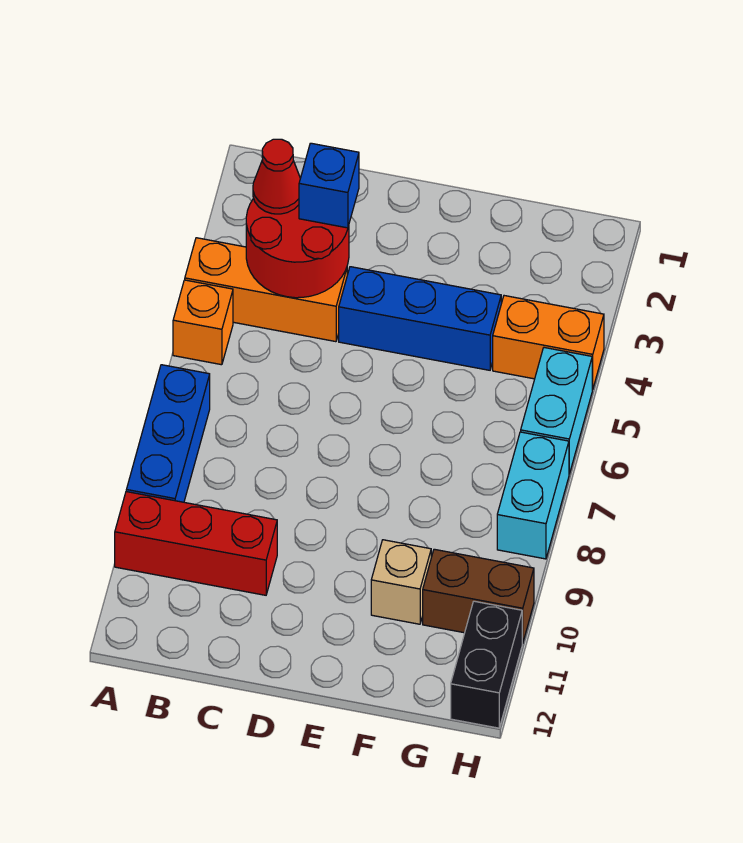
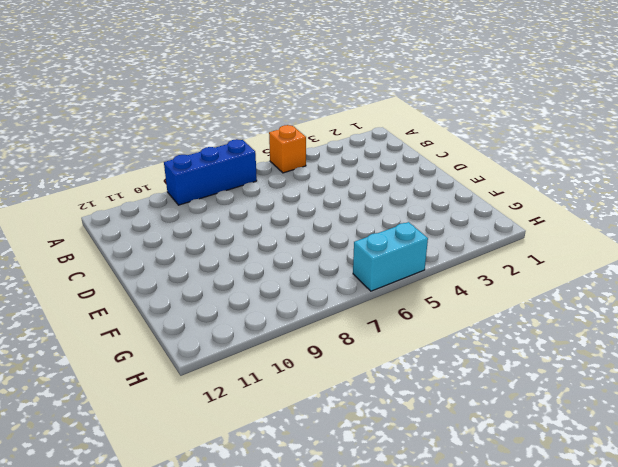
none -> orange brick A4:C4 level 1
none -> red brick A10:C10 level 1
none -> blue brick D4:F4 level 1

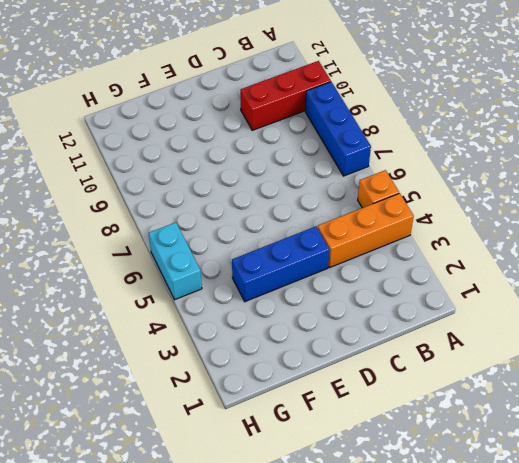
none -> tan brick F10 level 1
none -> orange brick G4:H4 level 1
none -> brown brick G10:H10 level 1

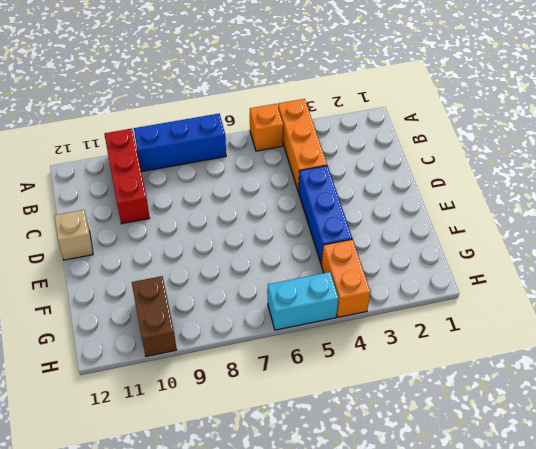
tan brick D12 level 1 -> tan brick F10 level 1
none -> cyan brick H7:H8 level 1
none -> black brick H11:H12 level 1
none -> red round brick B3:C4 level 2

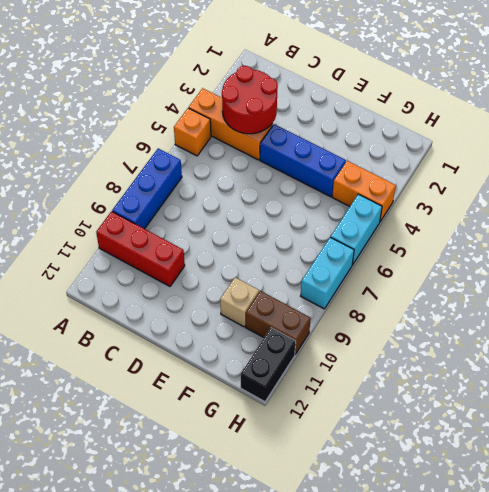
none -> red cone B3 level 3
none -> blue brick C3 level 3

